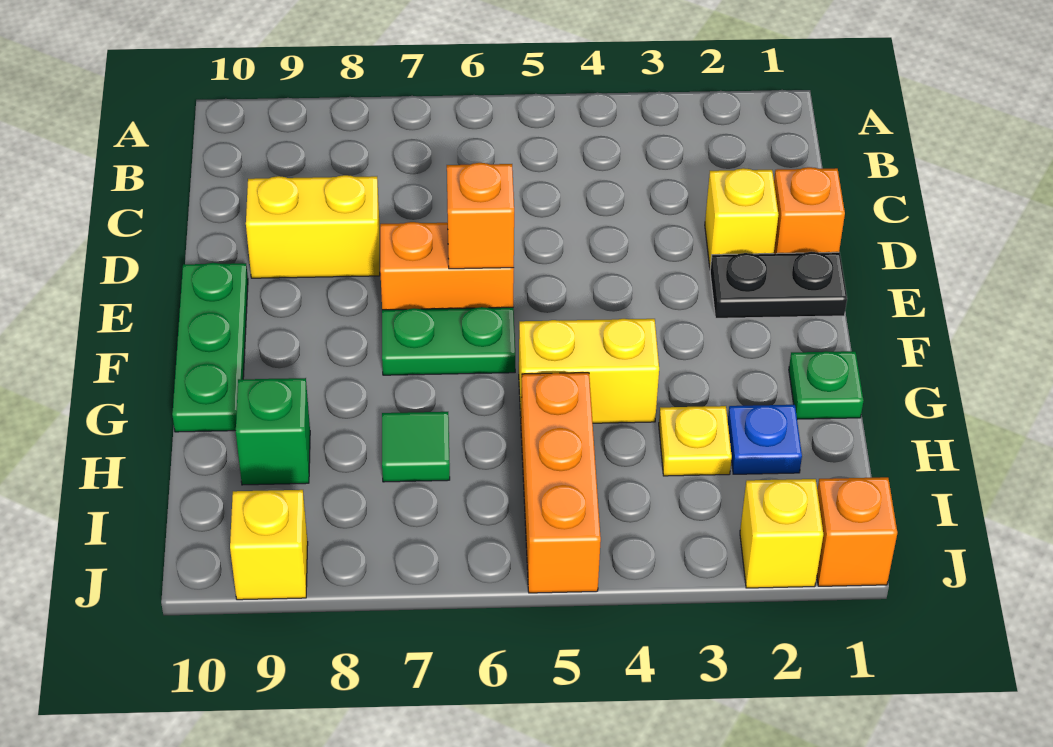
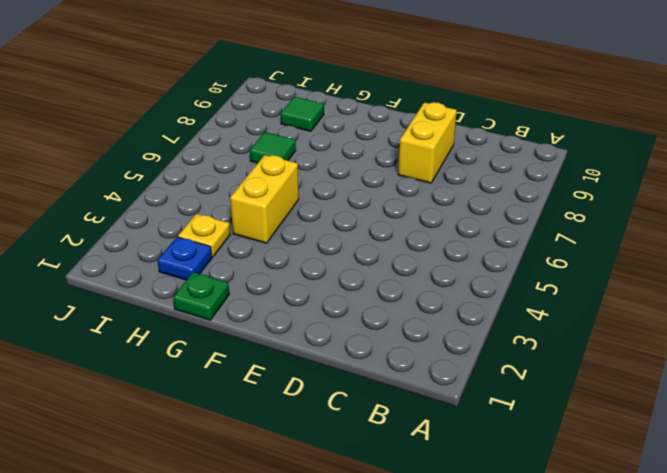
green tile H9 level 1 -> green brick H9 level 1
none -> orange brick D1 level 1
none -> yellow brick D2 level 1
none -> black plate E1:E2 level 1

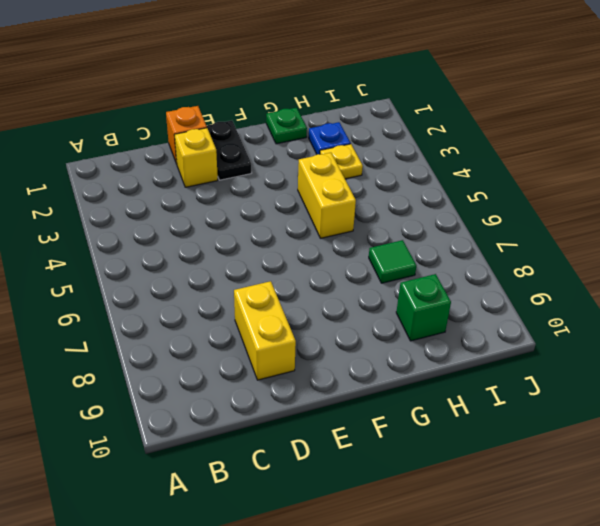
none -> orange brick E6:E7 level 1
none -> green plate E10:G10 level 1
none -> green plate F6:F7 level 1

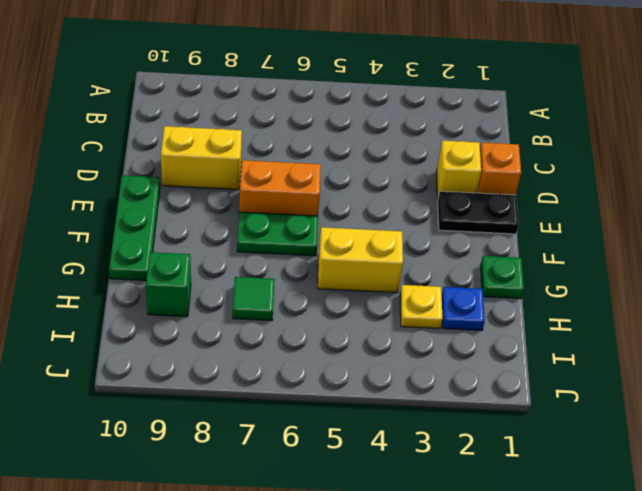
none -> orange brick H5:J5 level 1
none -> orange brick J1 level 1
none -> yellow brick J2 level 1

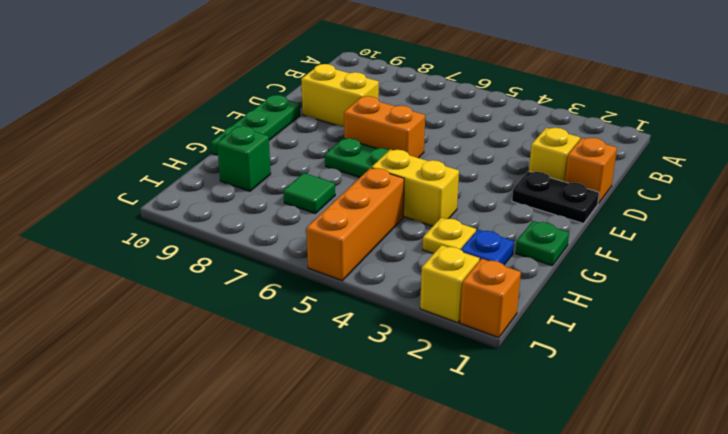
none -> yellow brick J9 level 1
none -> orange brick E6 level 2

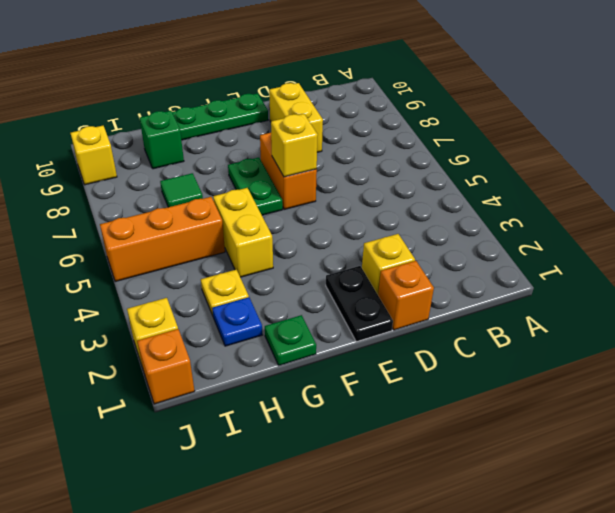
yellow brick E6 level 2 -> orange brick E6 level 2

